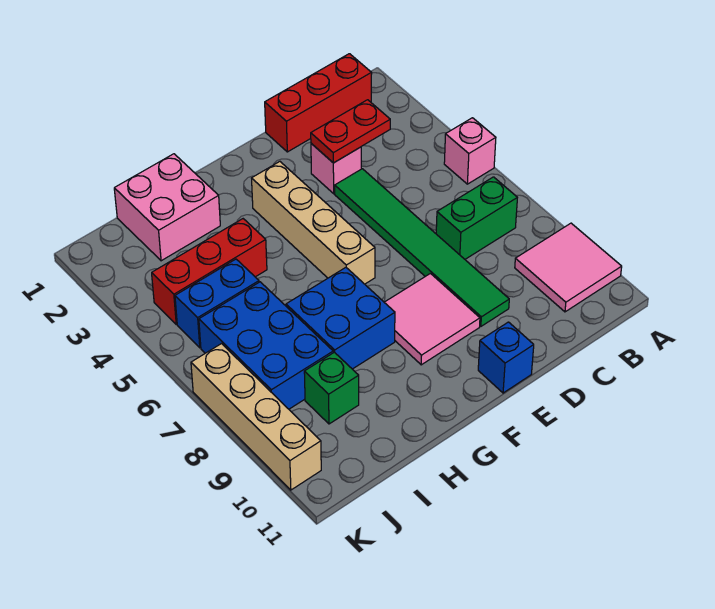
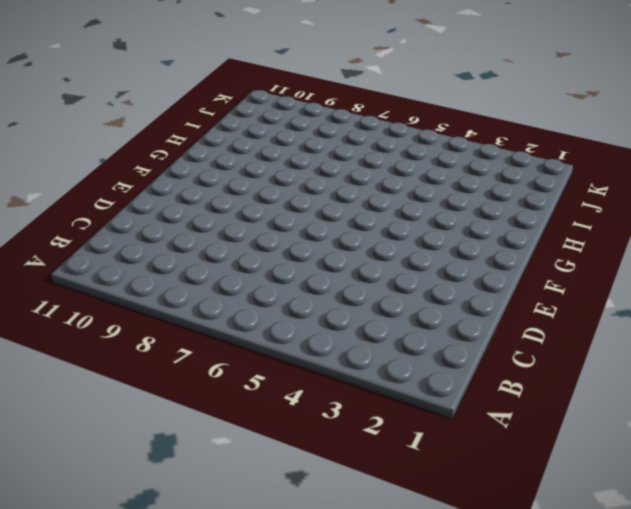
none -> pink brick A5 level 1
none -> pink tile A9:B10 level 1
none -> red brick B1:D1 level 1

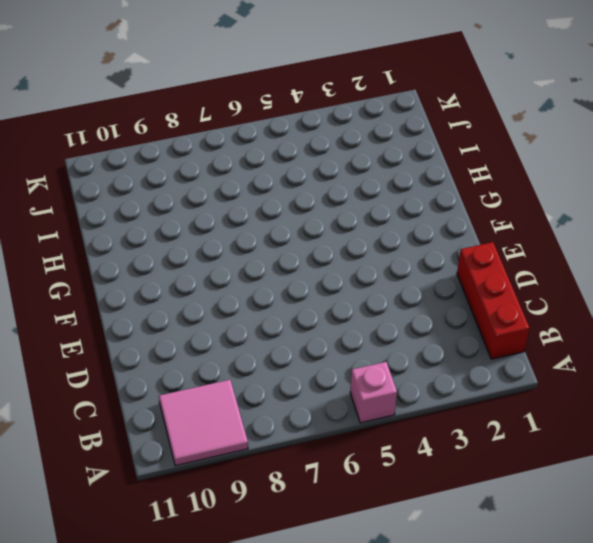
none -> green brick B7:C7 level 1
none -> pink brick D3 level 1
none -> green tile D4:D9 level 1

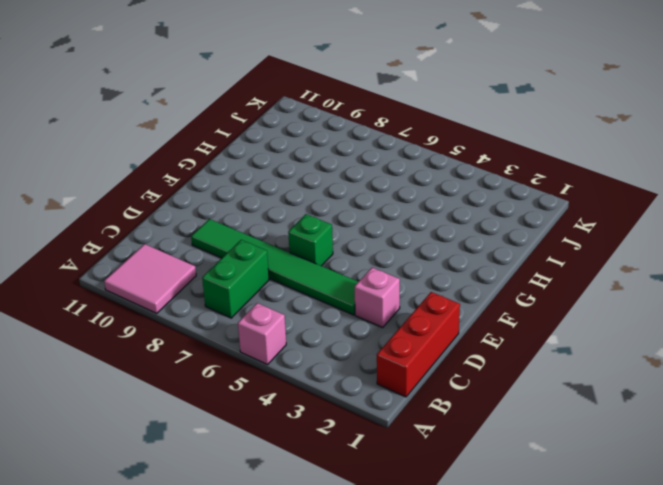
green brick E6 level 1 -> green brick I9 level 1
none -> pink tile E8:F9 level 1
none -> blue brick E11 level 1
none -> tan brick F3:F6 level 1

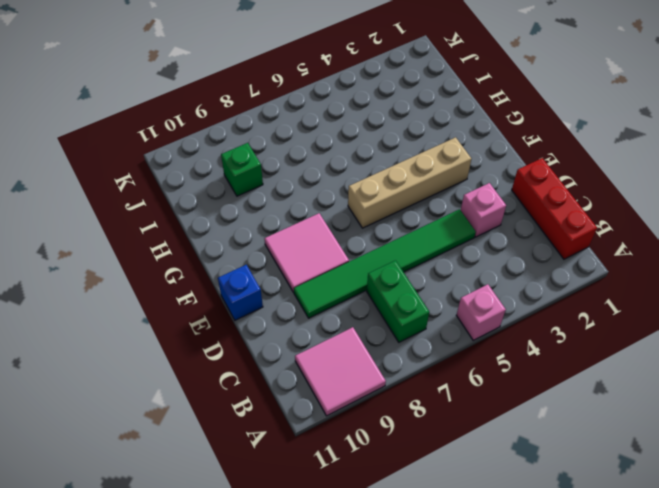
none -> blue brick G7:H8 level 1
none -> pink brick H1:I2 level 1
none -> red brick H4:J4 level 1

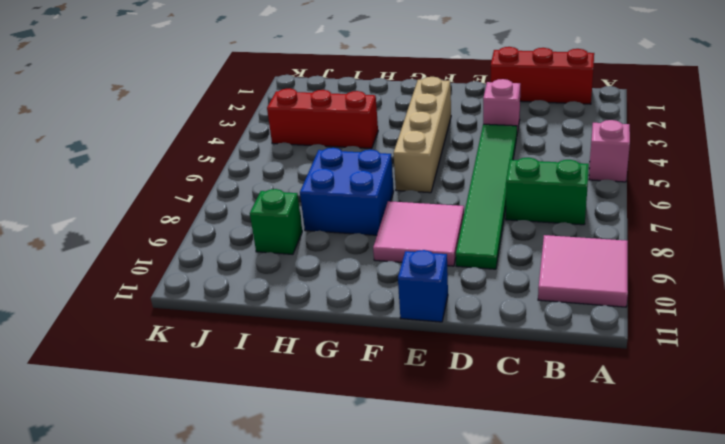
none -> pink brick H1:I2 level 1
none -> blue brick I5:J5 level 1
none -> blue brick I6:J8 level 1

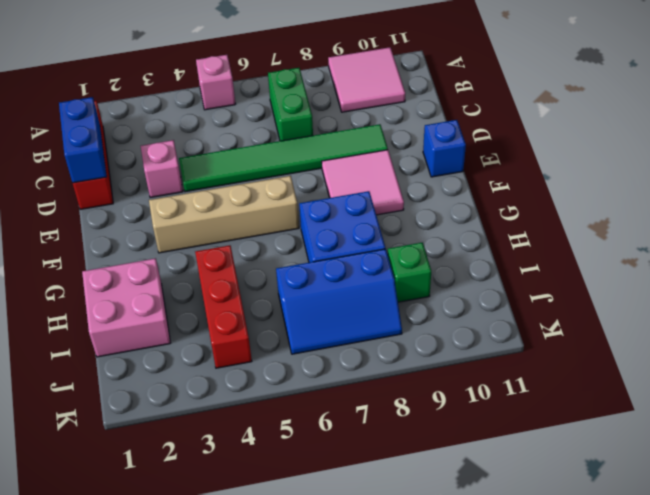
blue brick C1:D1 level 2 -> blue brick I5:J5 level 1
blue slope I6:J8 level 1 top I -> blue brick I6:J8 level 1
none -> tan brick K7:K10 level 1
none -> red plate C3:D3 level 2

